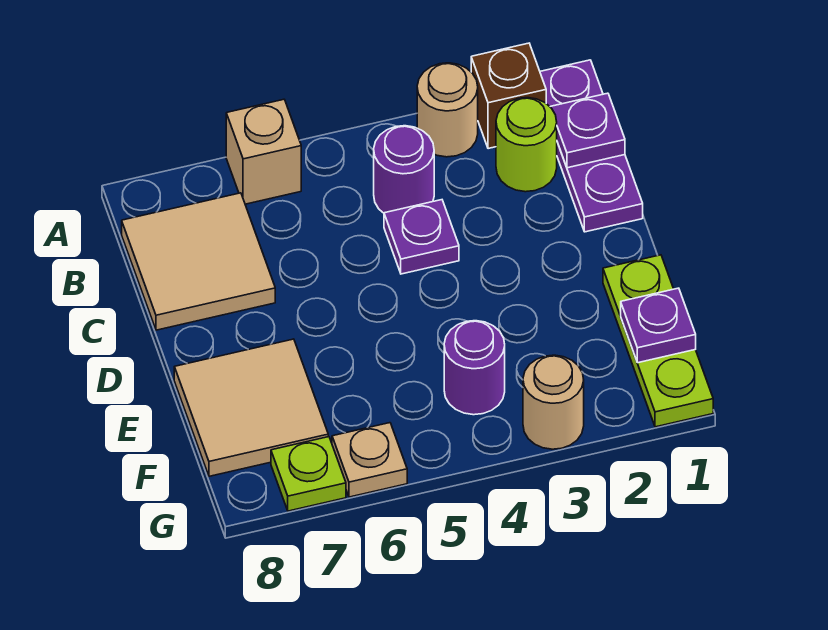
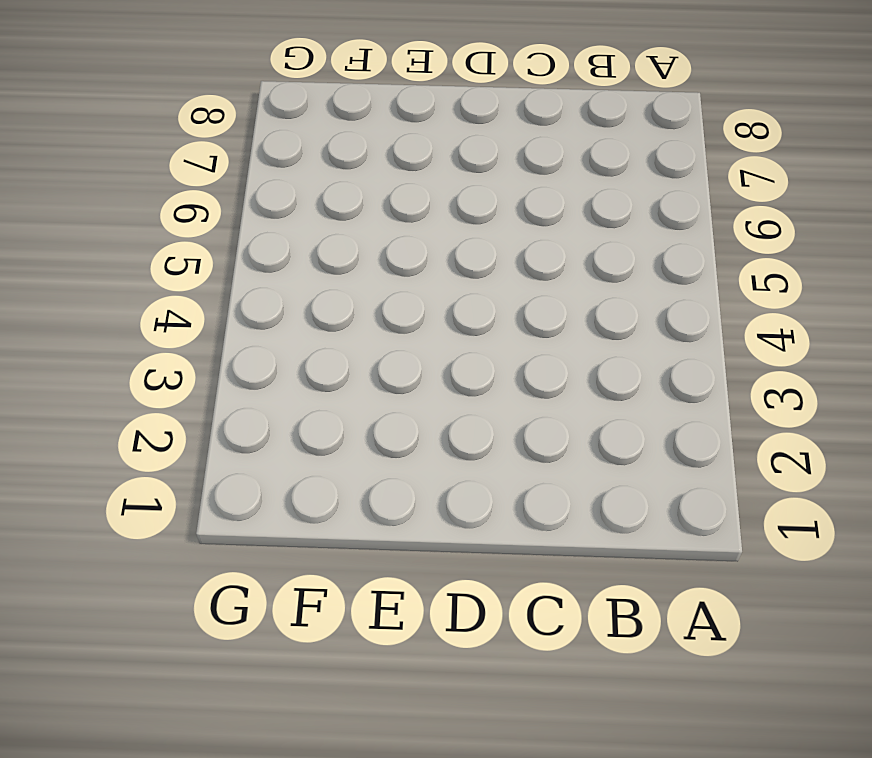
none -> purple plate A1:C1 level 1
none -> brown brick A2 level 1
none -> tan round brick A3 level 1

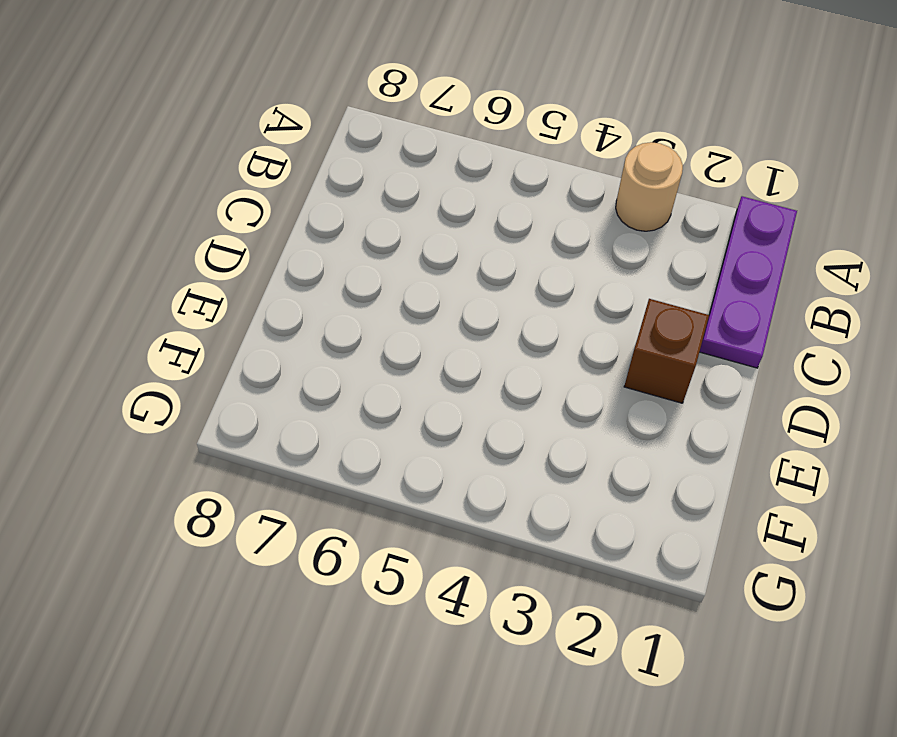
brown brick D2 level 1 -> brown brick A2 level 1
none -> tan brick A6 level 1
none -> lime round brick B2 level 1
none -> purple round brick B4 level 1

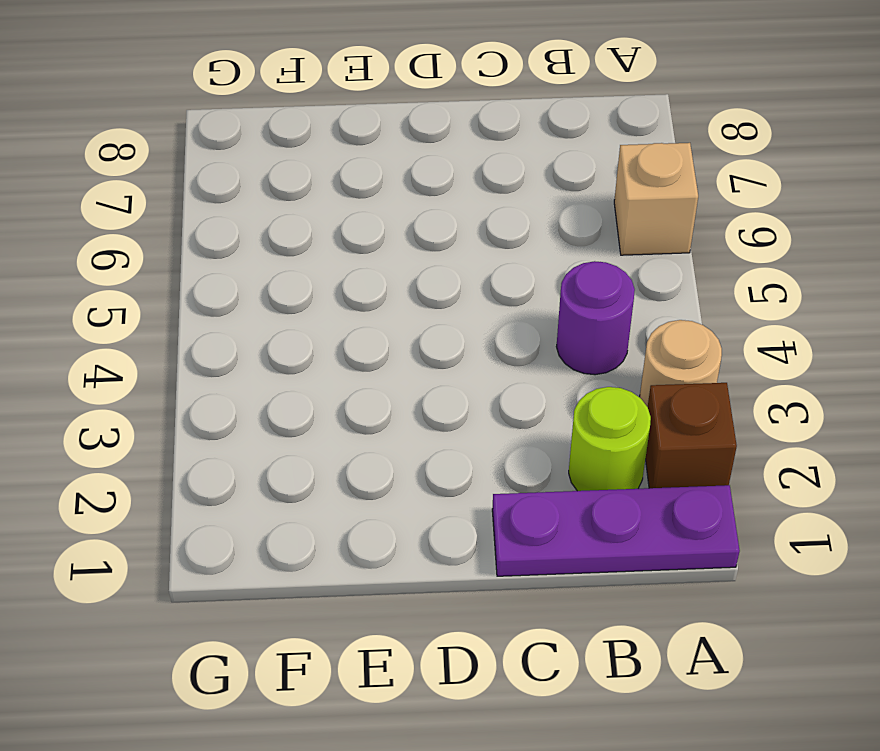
none -> tan tile B7:C8 level 1
none -> purple plate C4 level 1
none -> lime plate E1:G1 level 1

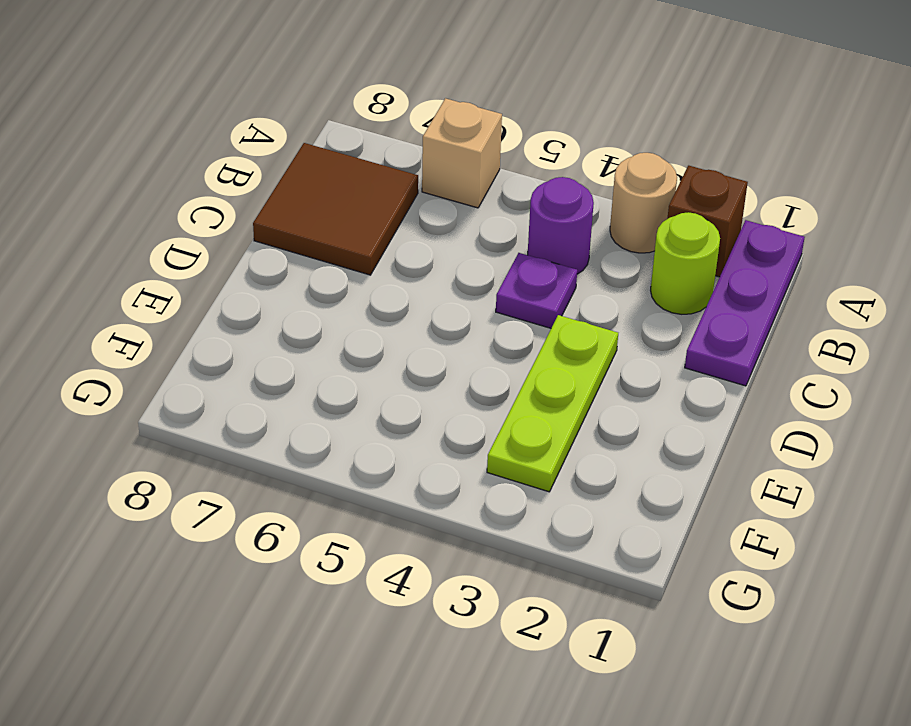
brown tile B7:C8 level 1 -> tan tile B7:C8 level 1
lime plate D3:F3 level 1 -> lime plate E1:G1 level 1
none -> tan tile E7:F8 level 1
none -> purple round brick F4 level 1
none -> tan round brick G3 level 1

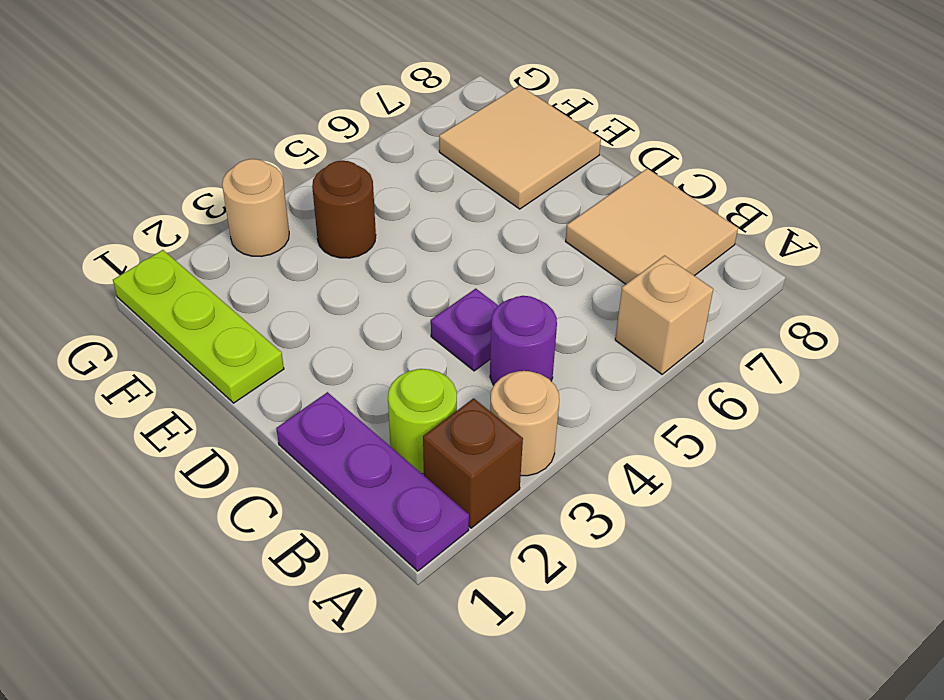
brown round brick F4 level 1 -> purple round brick F4 level 1
none -> tan plate G6 level 1
none -> lime plate G7 level 1
none -> purple plate B1 level 2

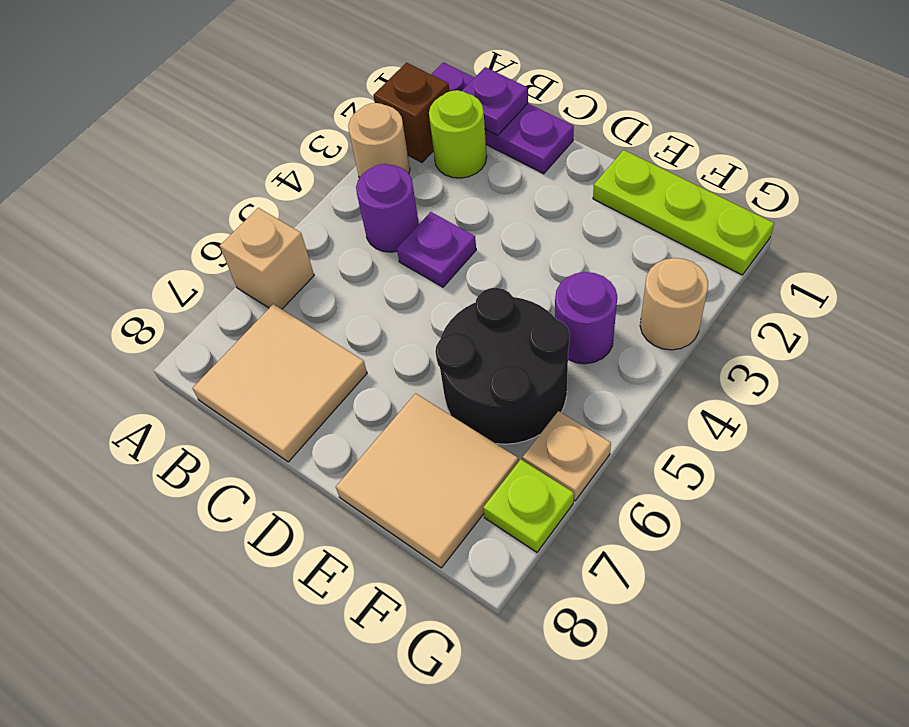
black round brick E5:F6 level 1 -> none
none -> purple plate F1 level 2

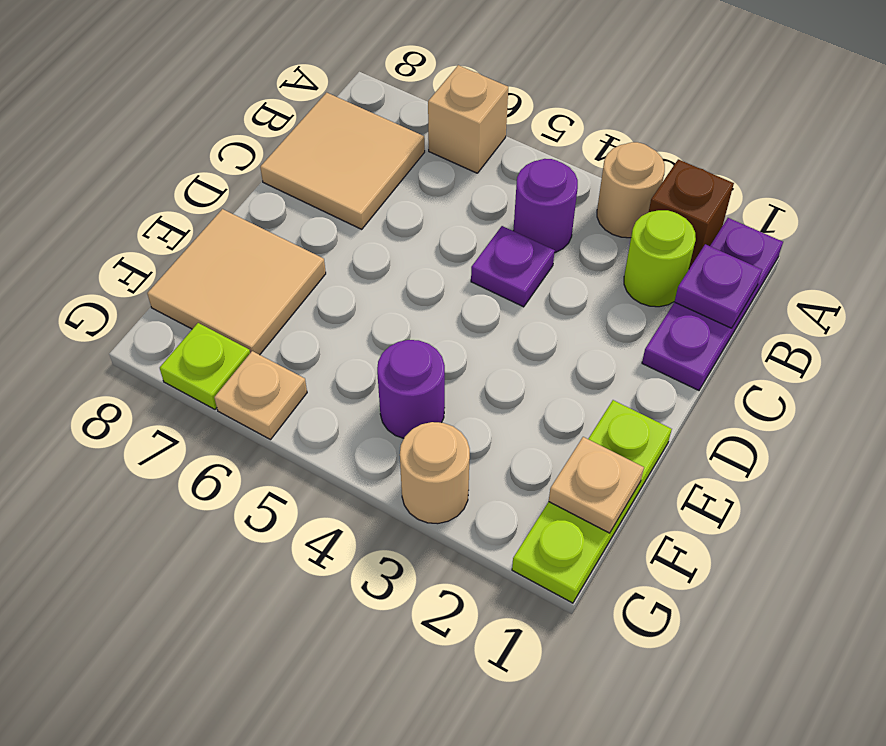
tan plate F1 level 2 -> purple plate F1 level 2

